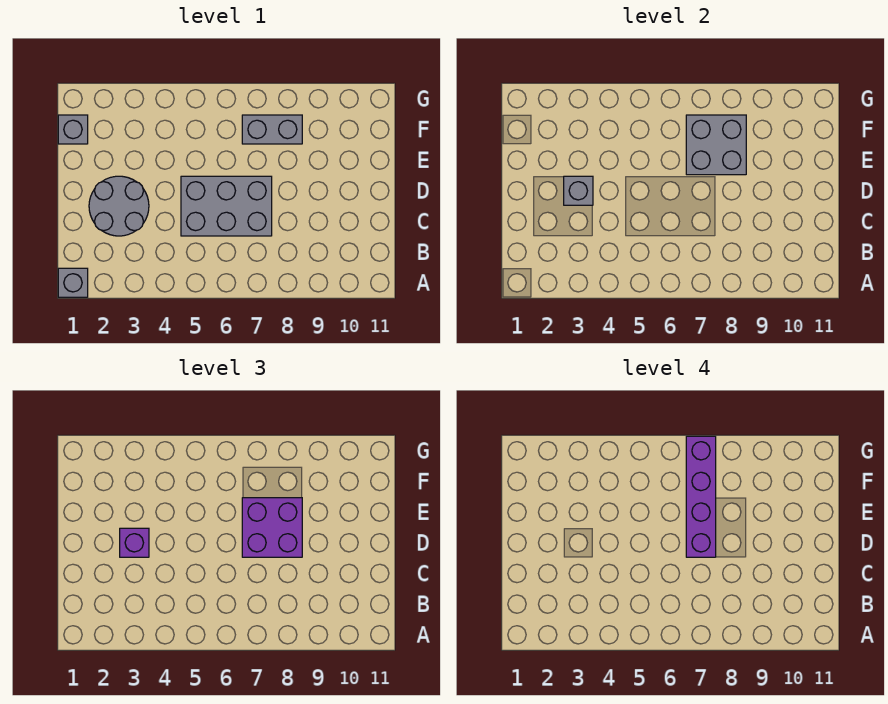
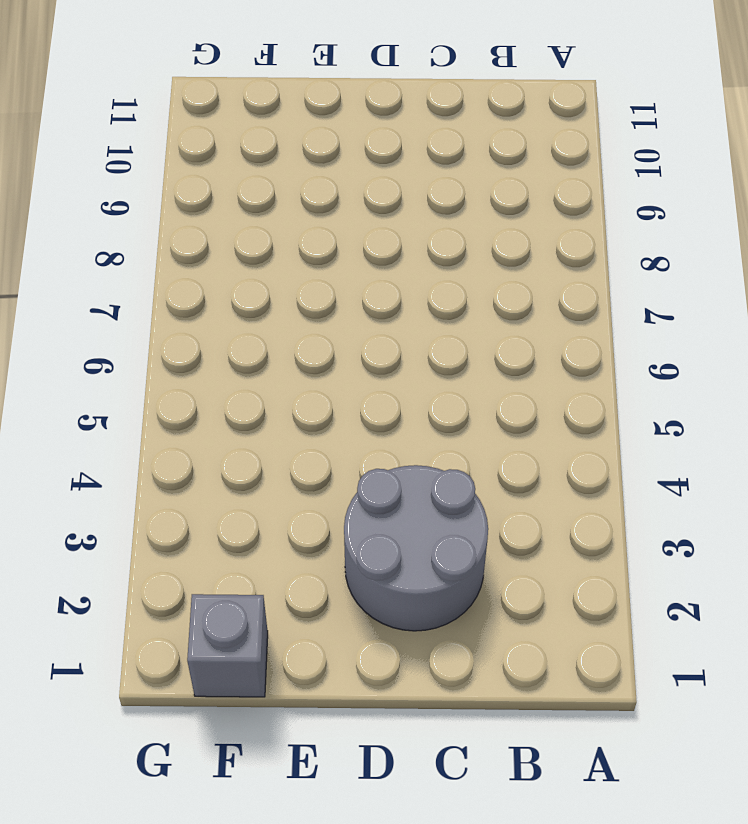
none -> grey brick A1 level 1
none -> grey brick C5:D7 level 1

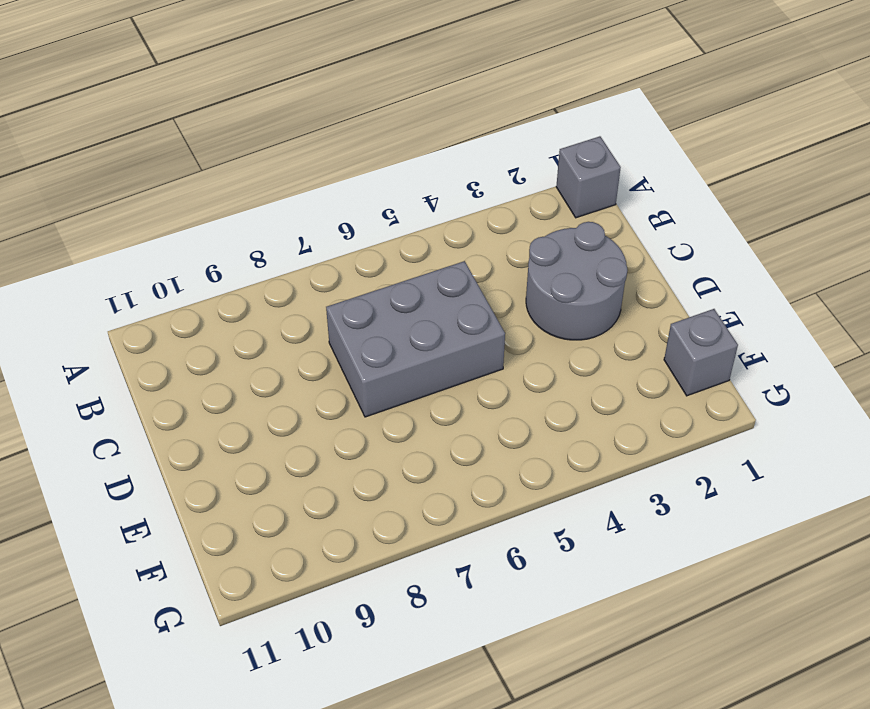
none -> grey brick F7:F8 level 1
none -> grey brick D3 level 2

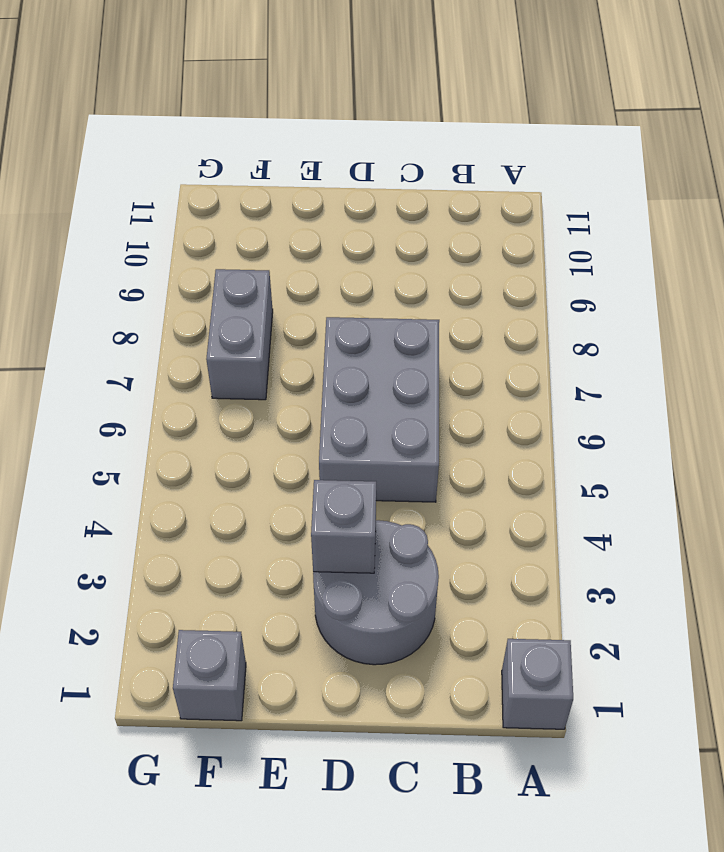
none -> grey brick E7:F8 level 2
none -> purple brick D3 level 3

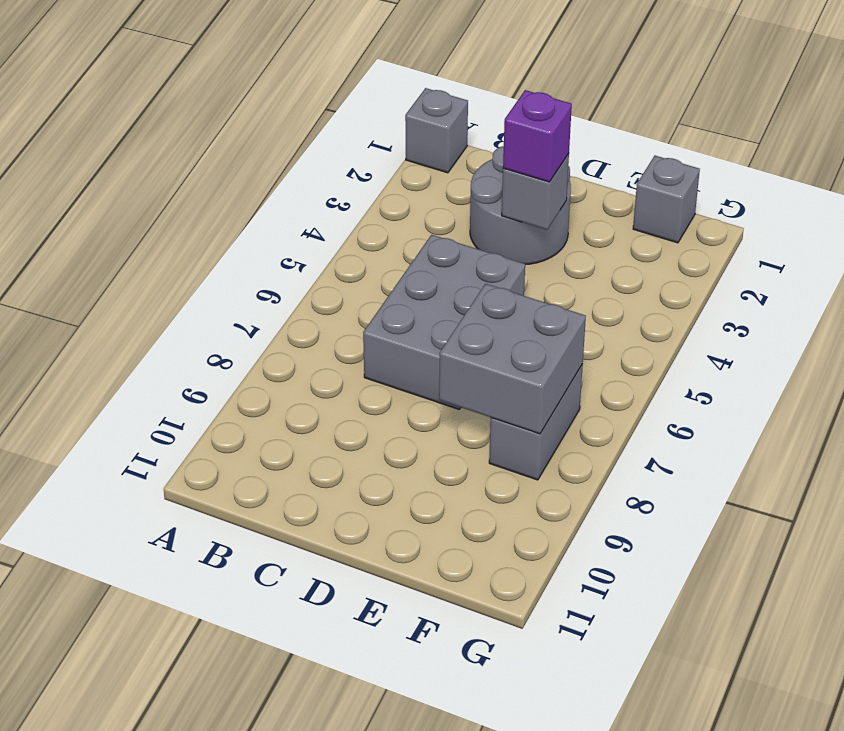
none -> purple brick D7:E8 level 3
none -> purple brick D7:G7 level 4

